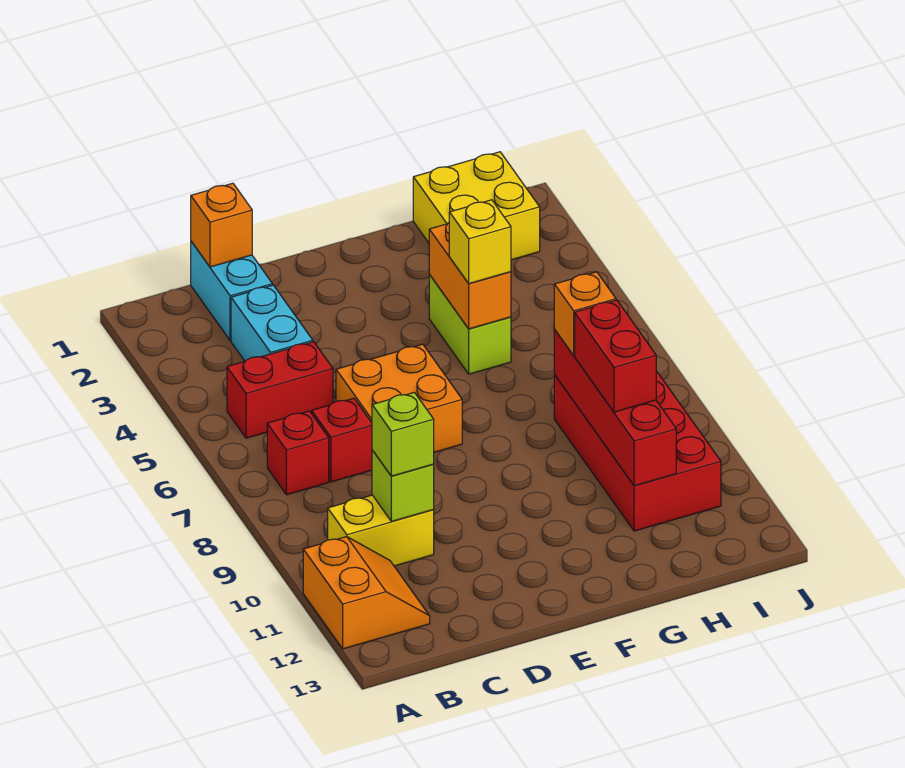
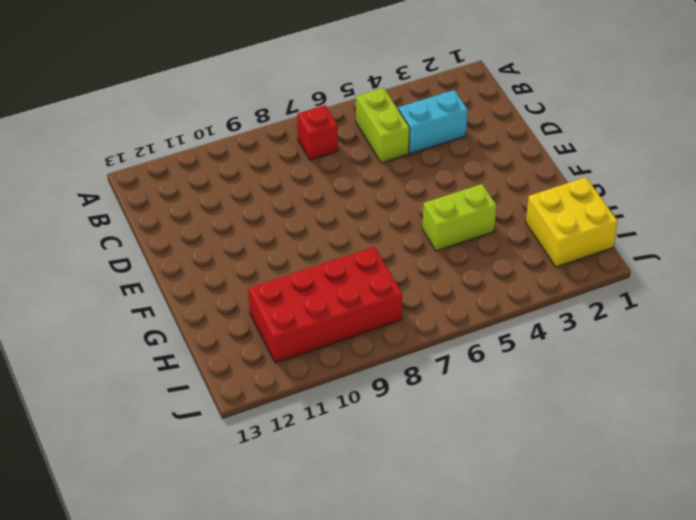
lime brick B5:C5 level 1 -> red brick B5:C5 level 1
none -> orange slope A11:B12 level 1 top A
none -> yellow brick B10:C10 level 1
none -> cyan brick C1:C2 level 1

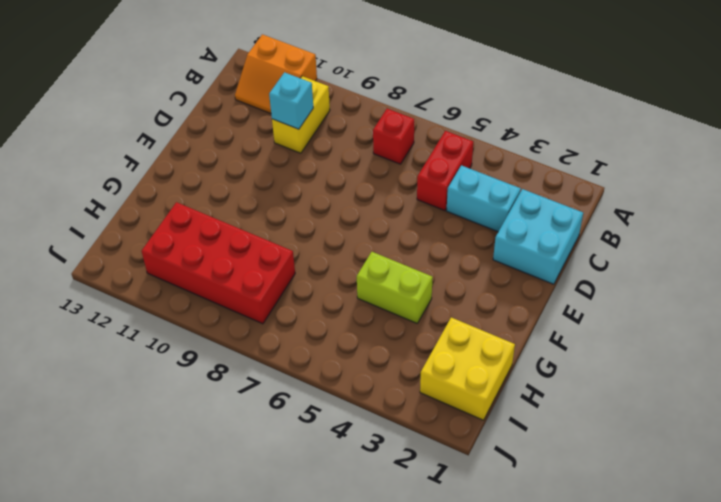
cyan brick C1:D2 level 1 -> cyan brick C1:C2 level 1
cyan brick C10 level 2 -> lime brick C10 level 2
none -> red brick C7 level 1
none -> orange brick D6:E7 level 1
none -> orange brick C1 level 2

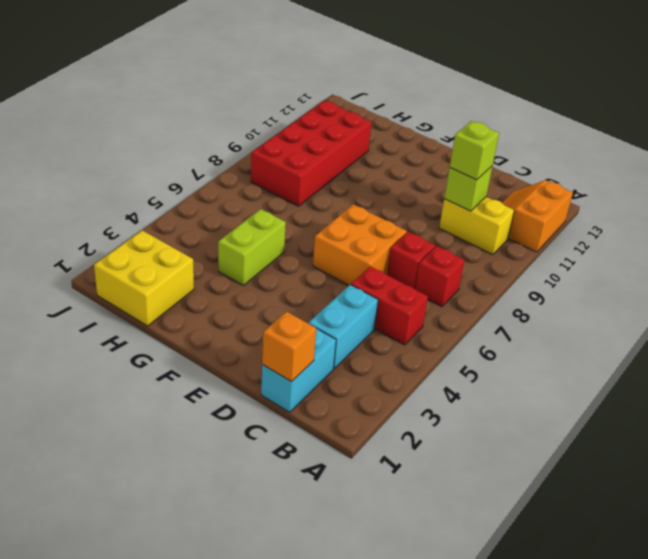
none -> orange brick G4:G5 level 2
none -> red brick H8:H11 level 2
none -> yellow brick G5 level 3

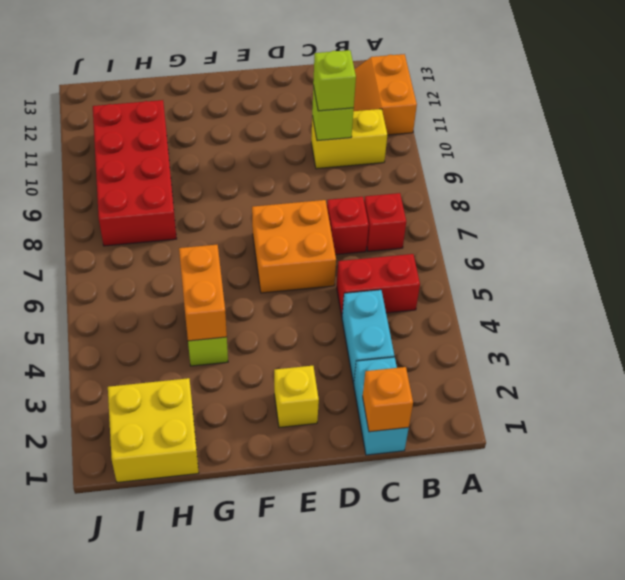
yellow brick E2 level 1 -> yellow brick G5 level 3
none -> red brick H8:H11 level 2
none -> orange brick H8 level 3
none -> red brick H9:H10 level 3

